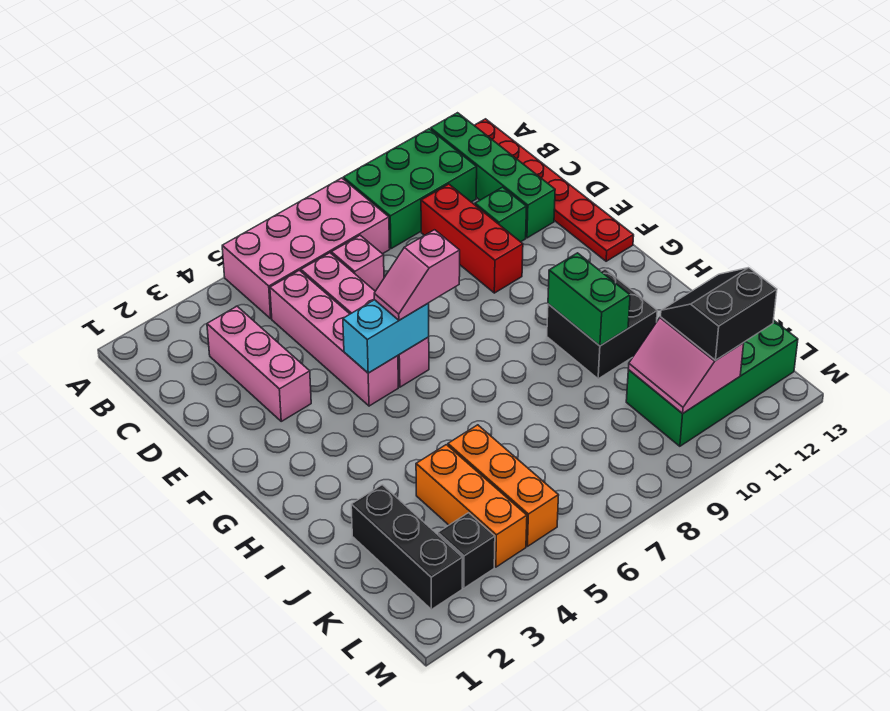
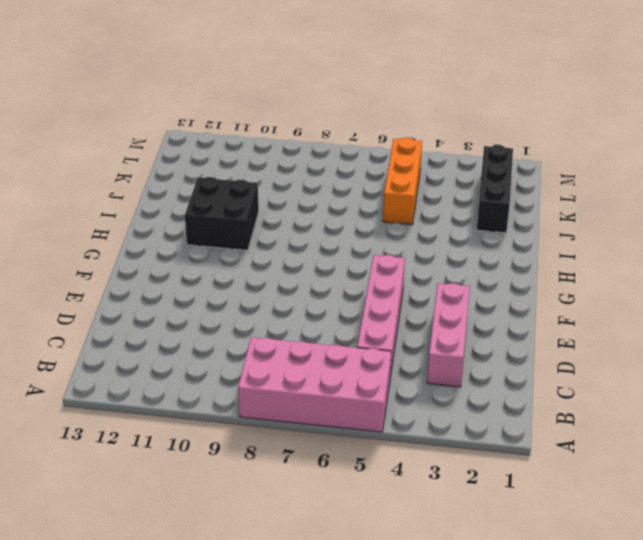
none -> green brick A9:B11 level 1
none -> green brick A12:D12 level 1
none -> red plate A13:F13 level 1

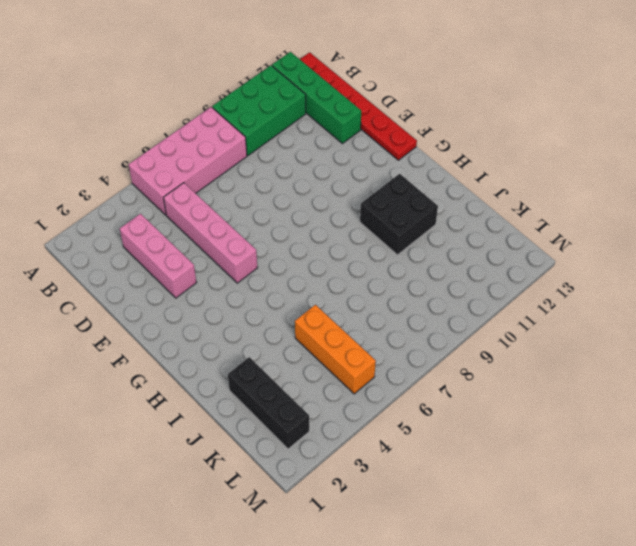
none -> pink brick C6:F6 level 1
none -> pink brick C7 level 1
none -> red brick C10:E10 level 1

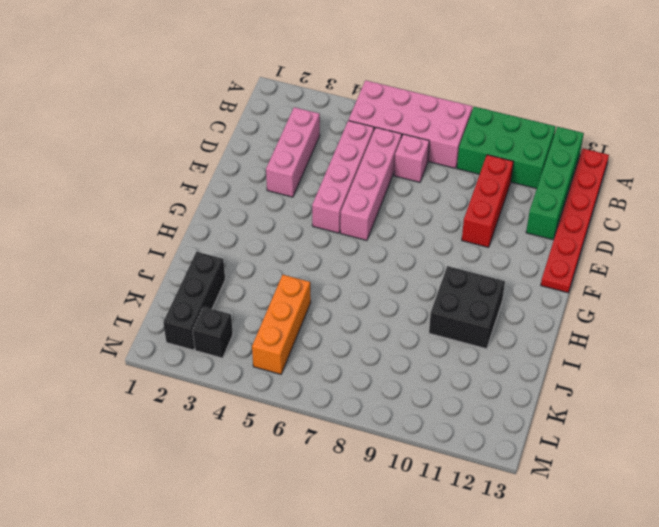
none -> green brick D11 level 1
none -> orange brick J4:L4 level 1
none -> green brick K10:L13 level 1

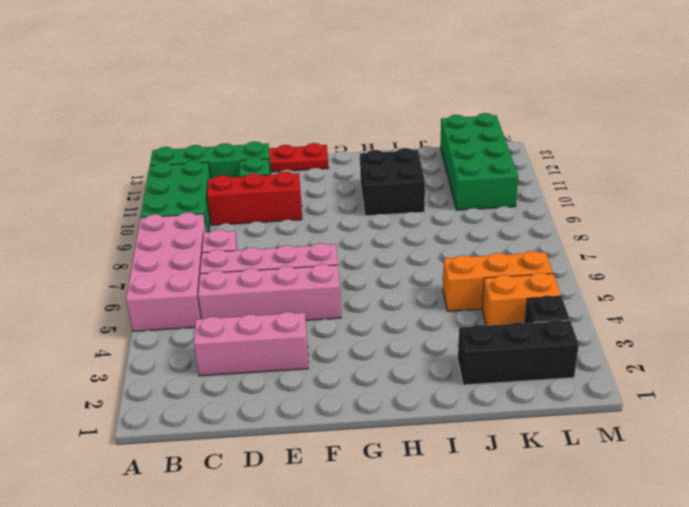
orange brick K4:L4 level 1 -> orange brick J4:L4 level 1
none -> cyan brick F5:F6 level 2
none -> green brick H10:I10 level 2
none -> pink slope K10:L11 level 2 top 11

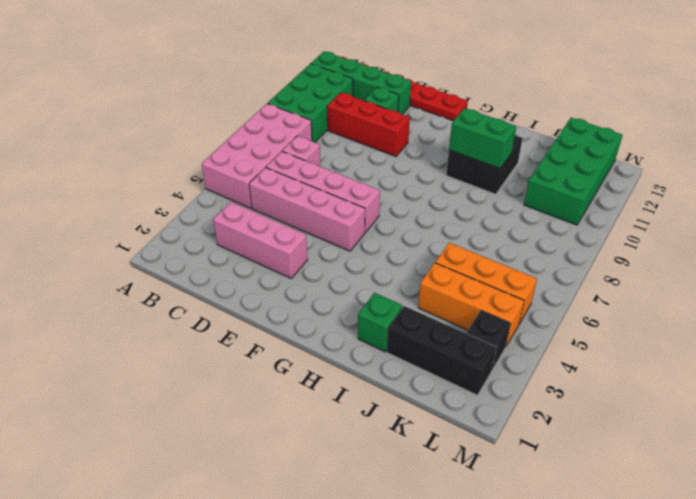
green brick I2 level 1 -> none
none -> cyan brick F5:F6 level 2
none -> pink slope K10:L11 level 2 top 11
none -> pink slope F6:F7 level 3 top 7

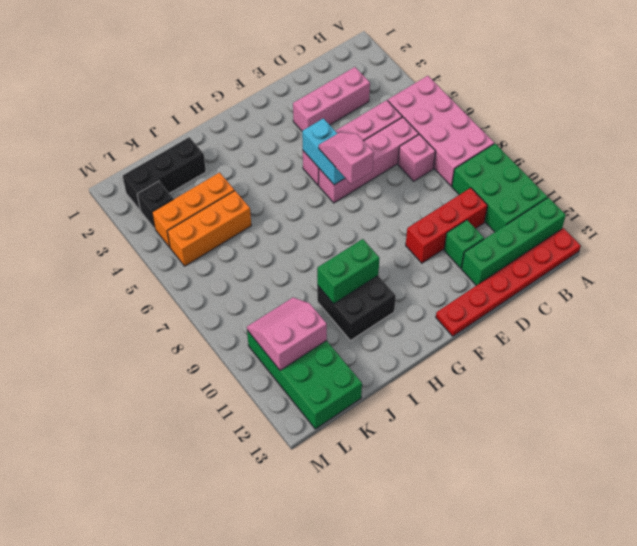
none -> black slope K11:L12 level 3 top L

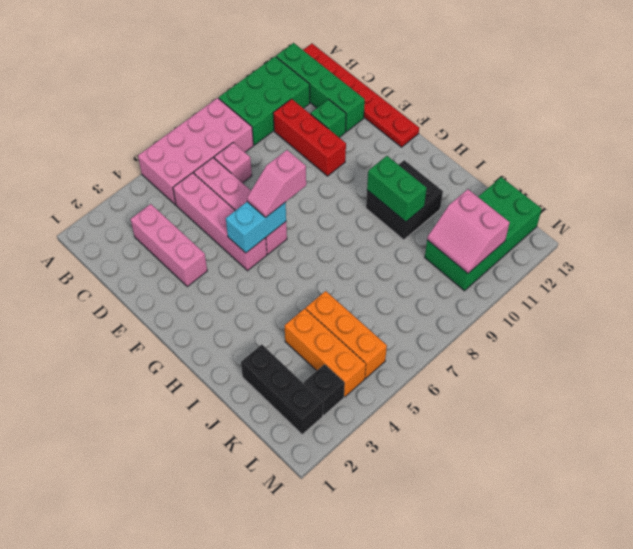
none -> black slope K11:L12 level 3 top L

